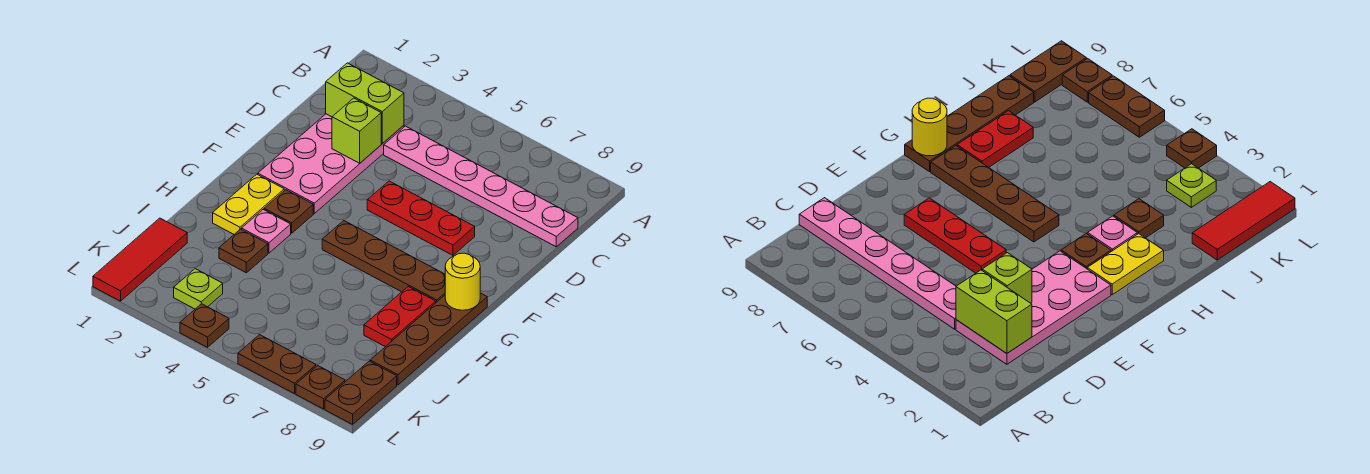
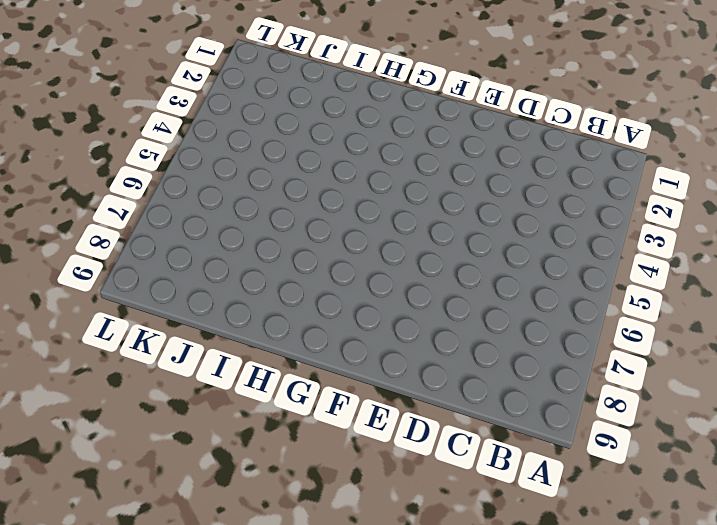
none -> pink plate C2:F3 level 1
none -> pink plate C4:C9 level 1
none -> red plate E5:E7 level 1

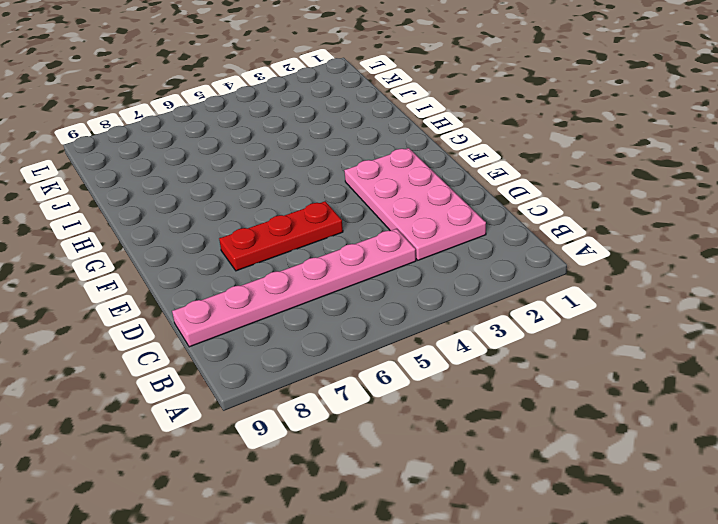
none -> yellow plate G2:H2 level 1
none -> brown plate G3 level 1
none -> brown plate G5:G8 level 1

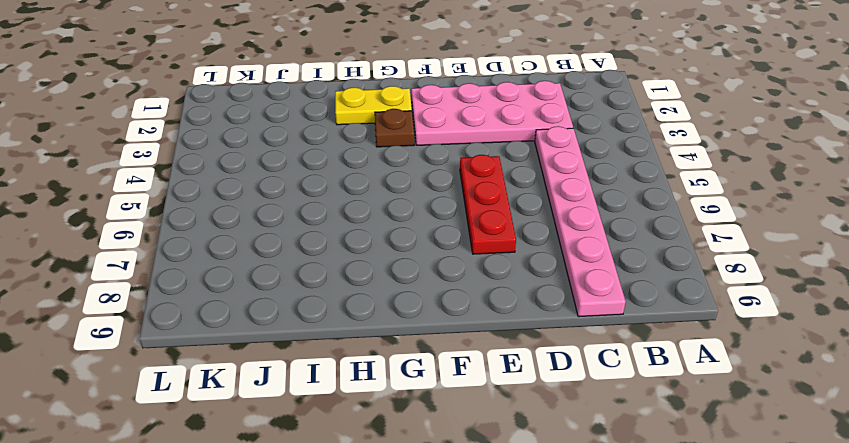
none -> brown plate G5:G8 level 1
none -> brown plate G9:J9 level 1
none -> pink plate H3 level 1

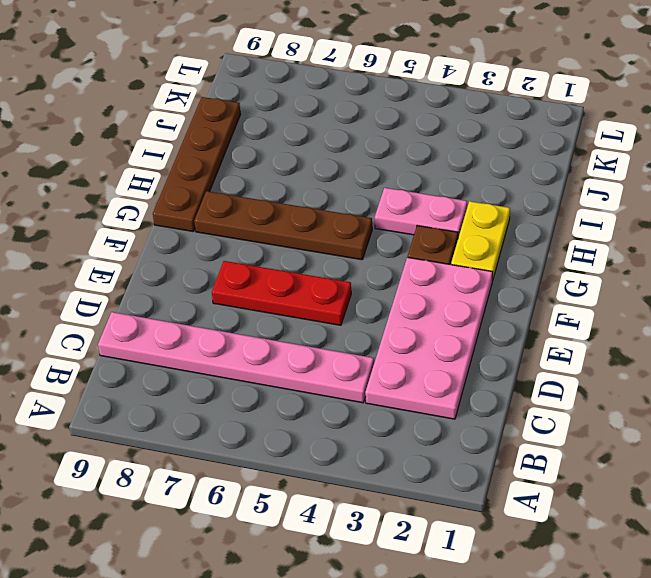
pink plate H3:H4 level 1 -> pink plate H3 level 1
none -> red plate H8:I8 level 1
none -> brown plate I3 level 1
none -> red tile J1:L1 level 1

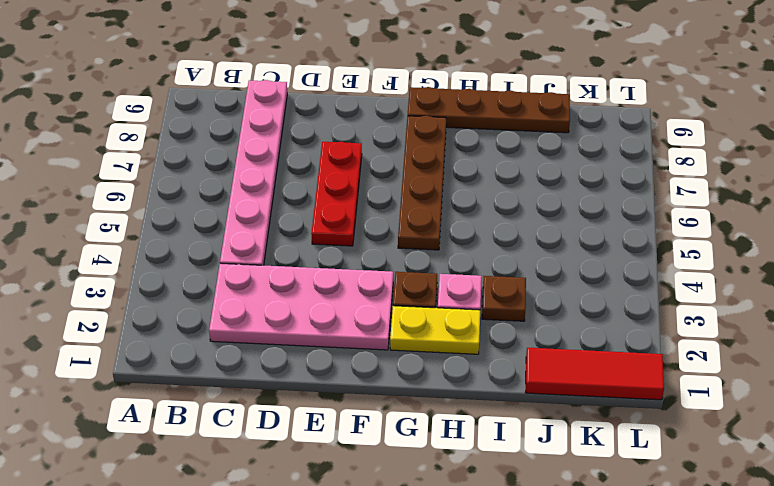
none -> red plate H8:I8 level 1
none -> lime plate K3 level 1
none -> brown plate K9:L9 level 1

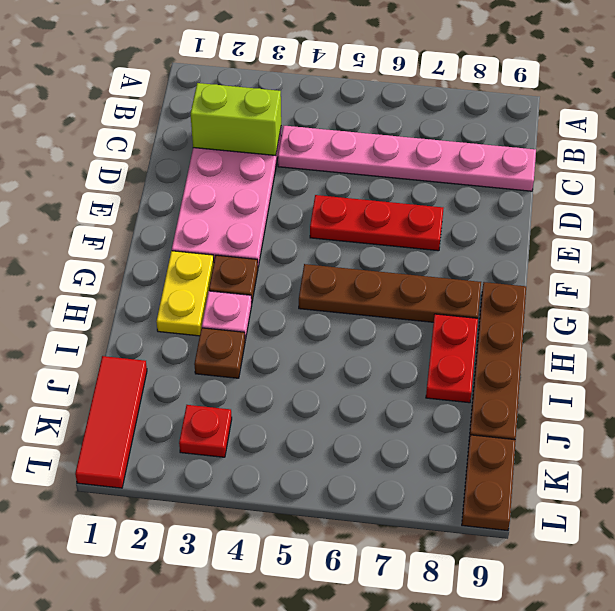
red plate K3 level 1 -> lime plate K3 level 1
none -> brown plate L4 level 1
none -> brown plate L6:L7 level 1
none -> brown plate L8 level 1

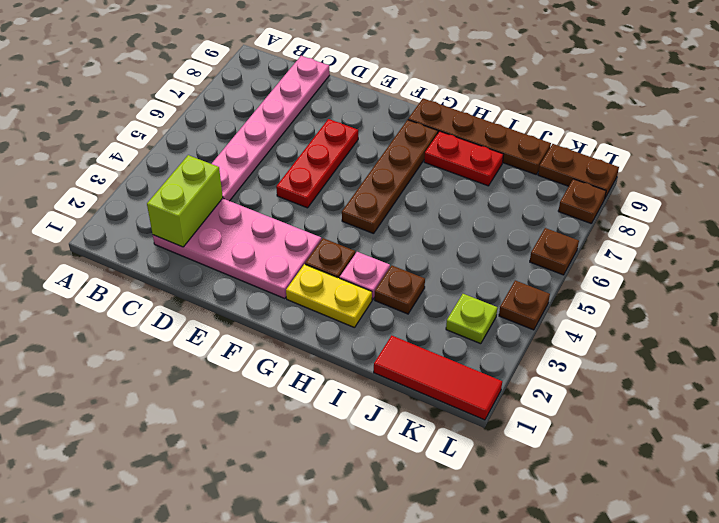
brown plate L6 level 1 -> brown plate L6:L7 level 1
none -> lime brick D3 level 2
none -> yellow round brick G9 level 2

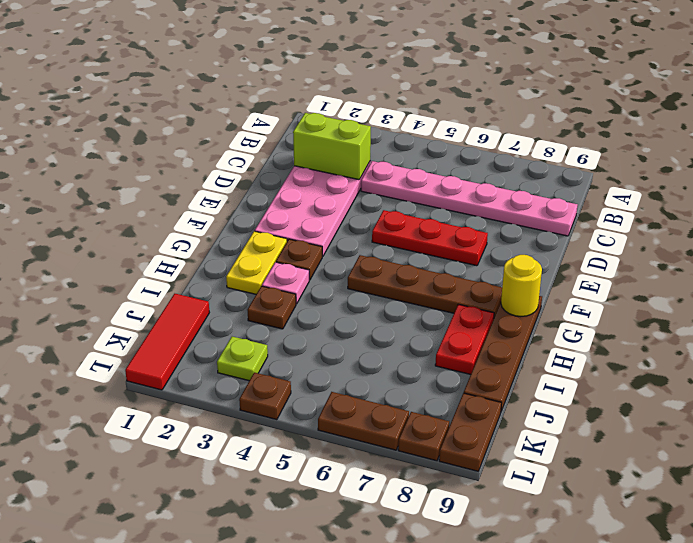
none -> lime brick D3 level 2

